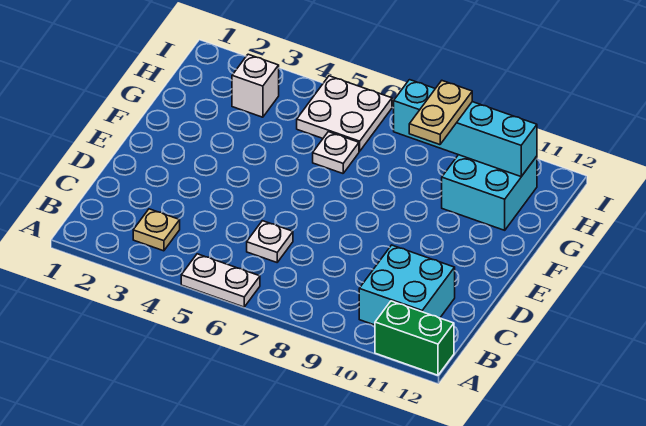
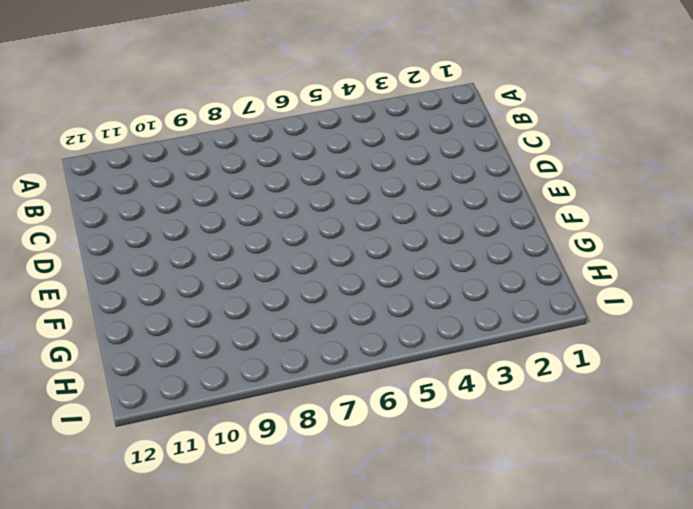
none -> white plate A5:A6 level 1
none -> green brick A11:A12 level 1

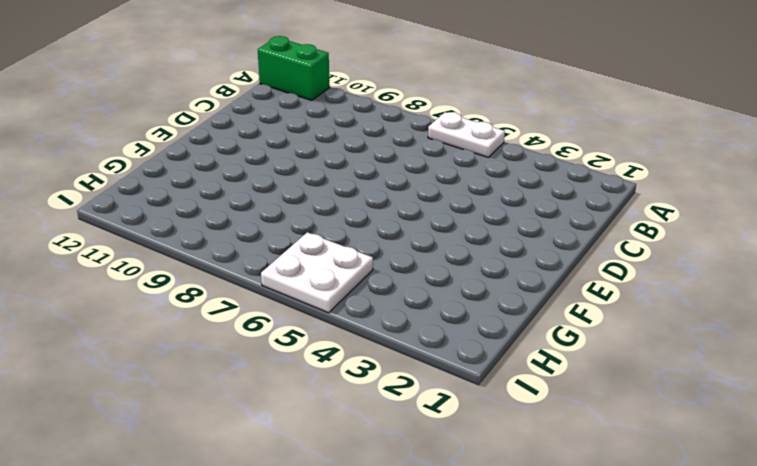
none -> tan plate B3 level 1
none -> cyan brick B10:C11 level 1

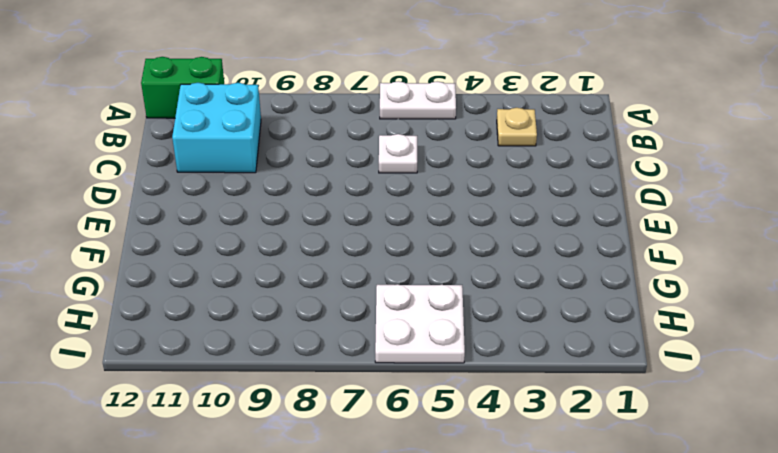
none -> white plate G6 level 1
none -> cyan brick G10:H11 level 1

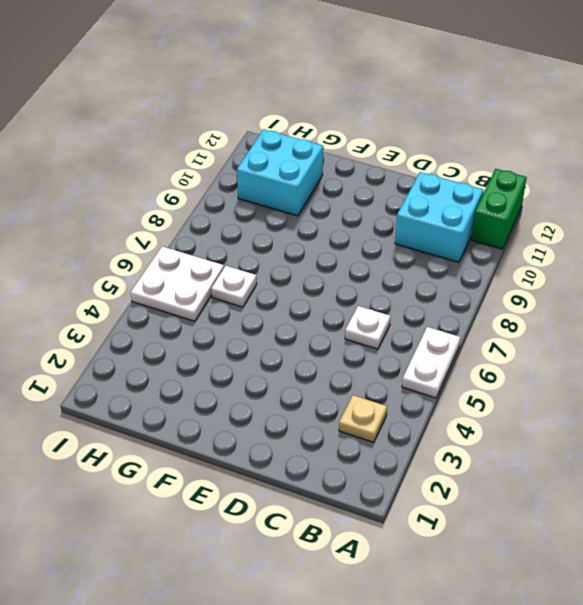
none -> white brick H3 level 1
none -> cyan brick H8:H11 level 2

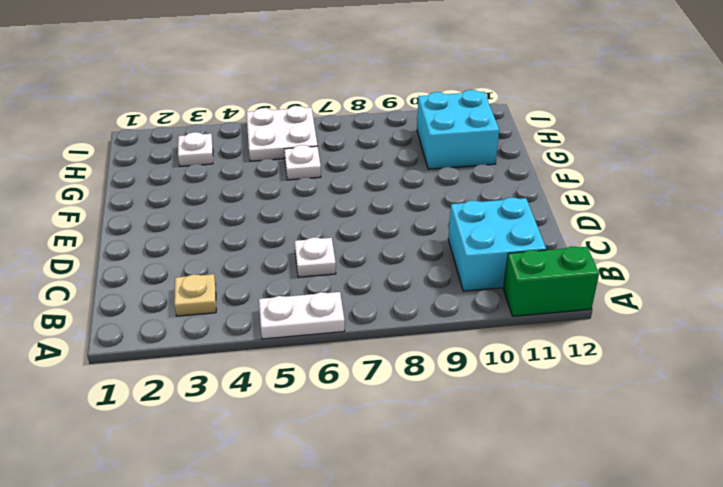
white plate H3 level 1 -> white brick H3 level 1
none -> cyan brick H8:H11 level 2
none -> tan plate G9:H9 level 3

